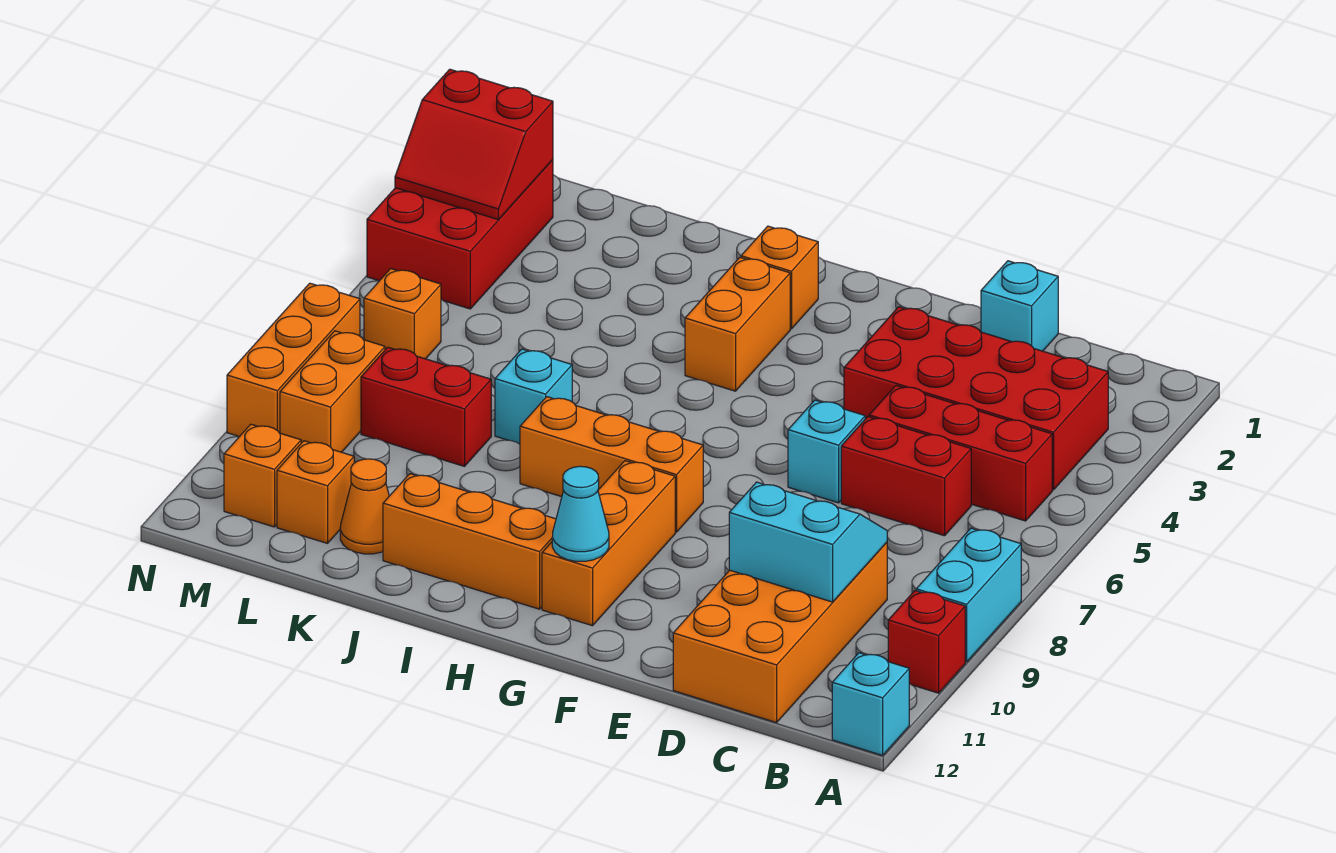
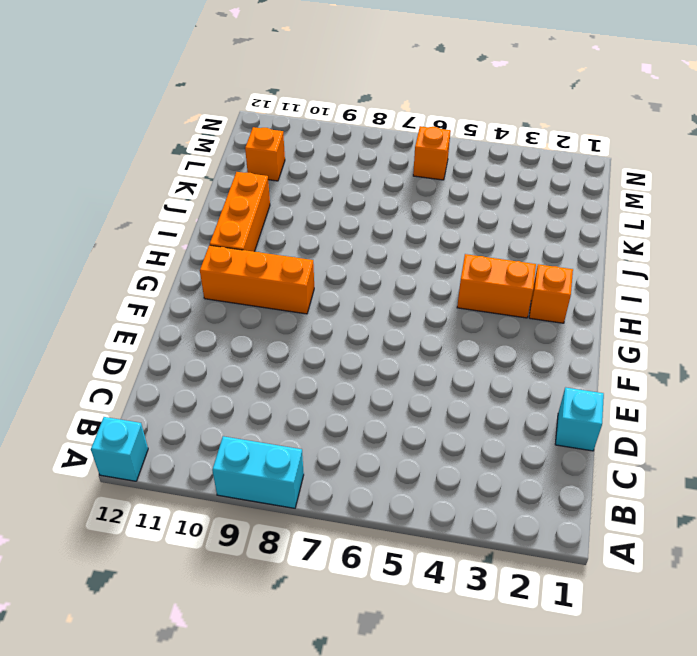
none -> red brick A10 level 1
none -> red brick B3:E4 level 1
none -> red brick B5:D5 level 1

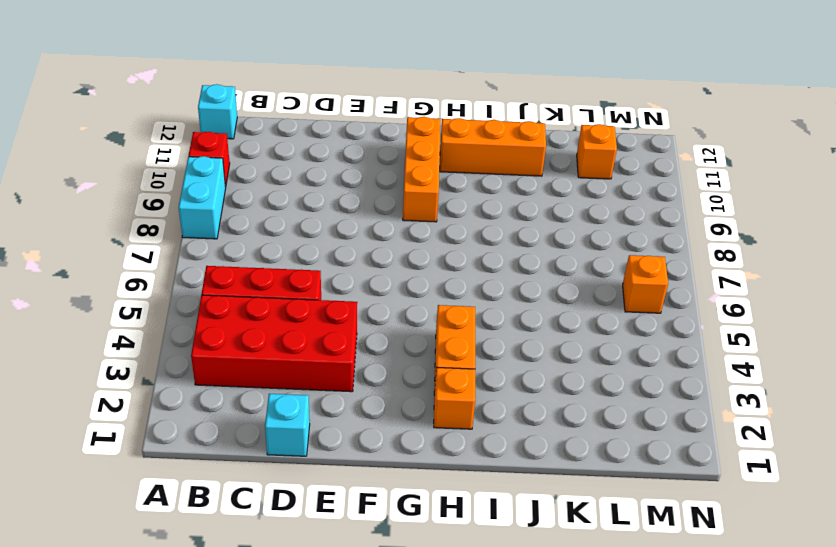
none -> red brick C6:D6 level 1
none -> orange brick C9:D12 level 1
none -> cyan brick E6 level 1

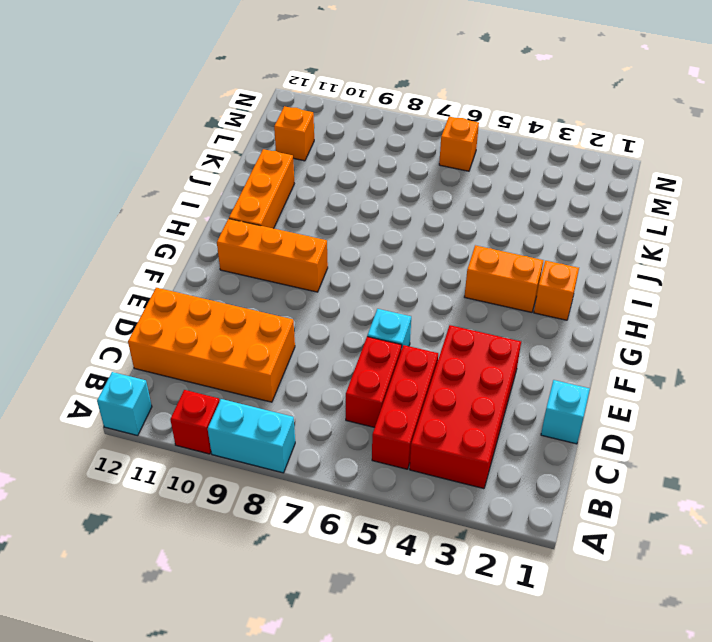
none -> orange brick G8:I8 level 1
none -> cyan brick J7 level 1
none -> red brick K8:L8 level 1

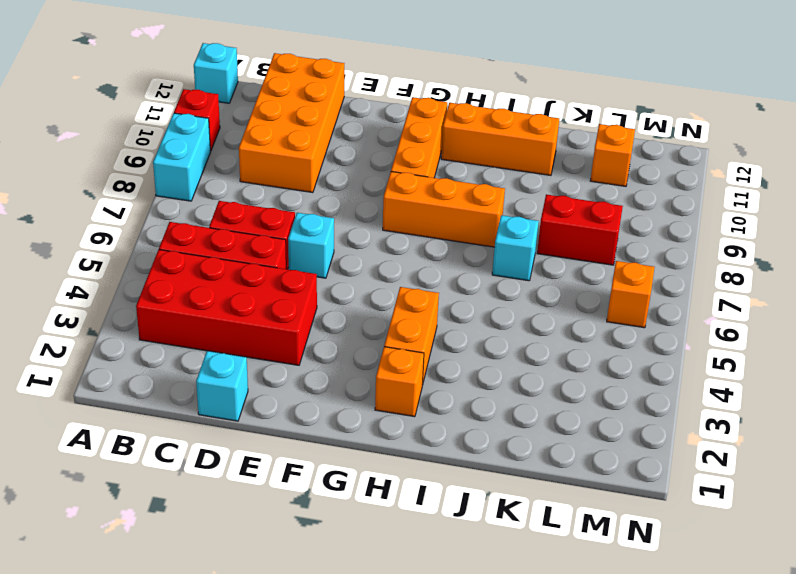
none -> orange cone K11 level 1
none -> red brick M2:N4 level 1
none -> orange brick M8:M9 level 1

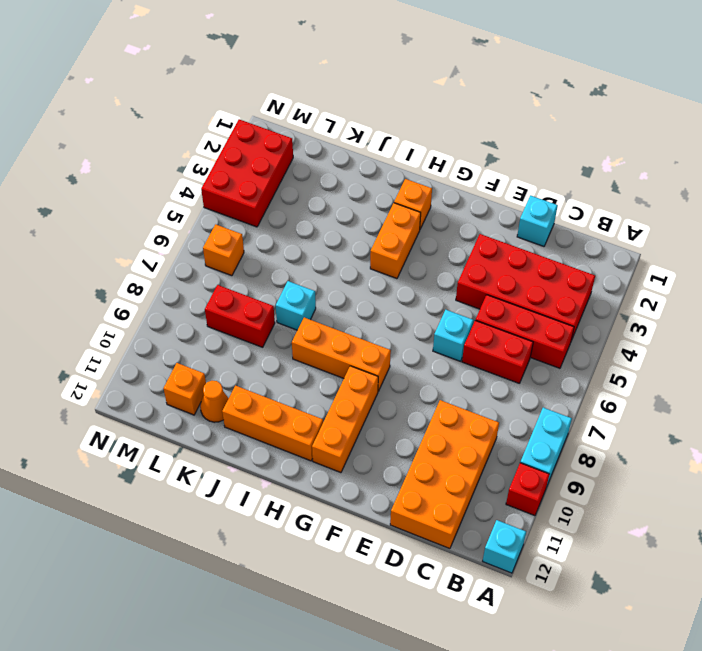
none -> orange brick M8:M9 level 1
none -> orange brick M11 level 1
none -> orange brick N7:N9 level 1

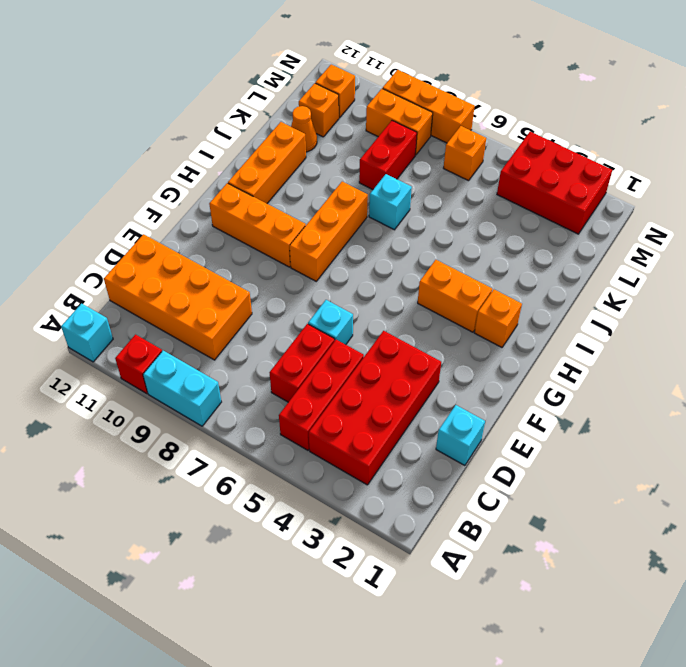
none -> cyan slope C9:D10 level 2 top 10
none -> cyan cone G11 level 2
none -> red slope M2:N3 level 2 top 2

